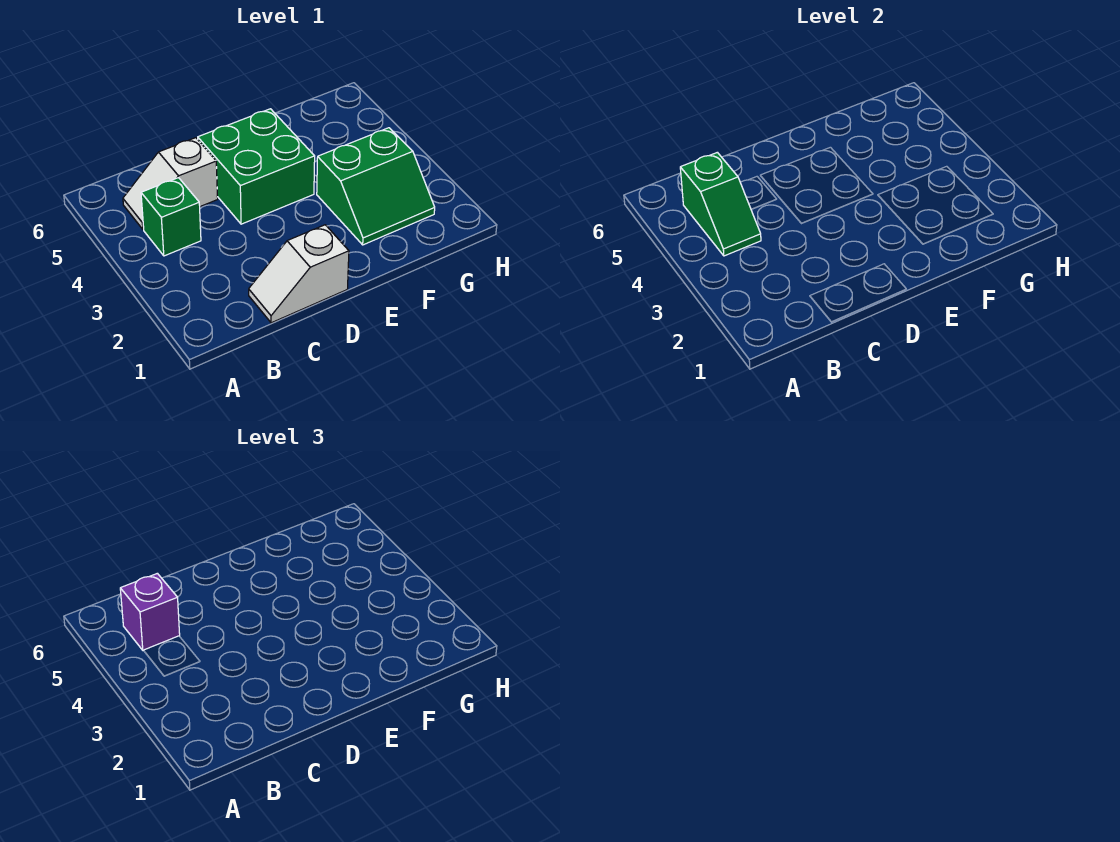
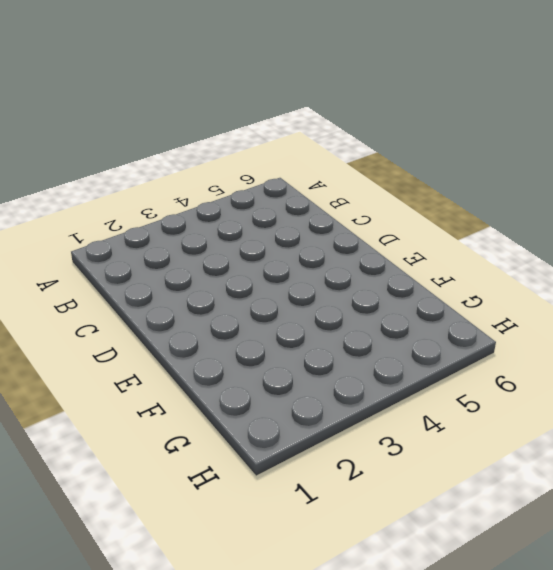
none -> green brick B4 level 1
none -> white slope B5:C5 level 1 top C

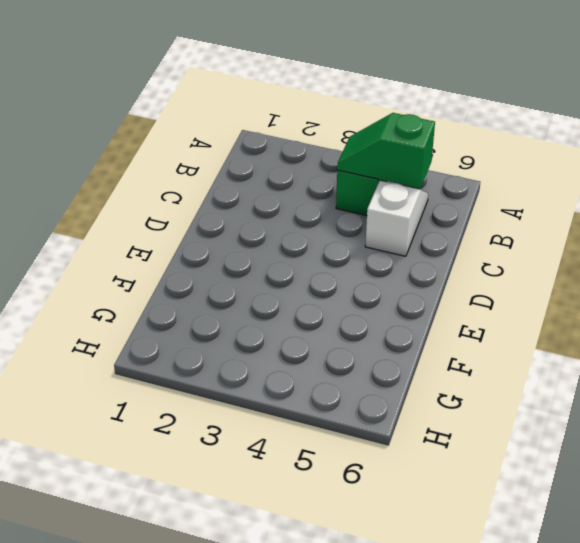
none -> white slope C1:D1 level 1 top D
none -> green brick D4:E5 level 1

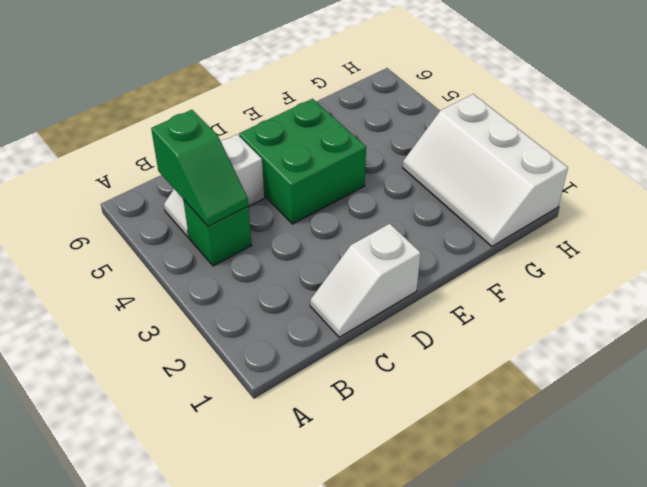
white slope G1:H3 level 1 top H -> green slope F2:G3 level 1 top 3
none -> purple brick B5 level 3

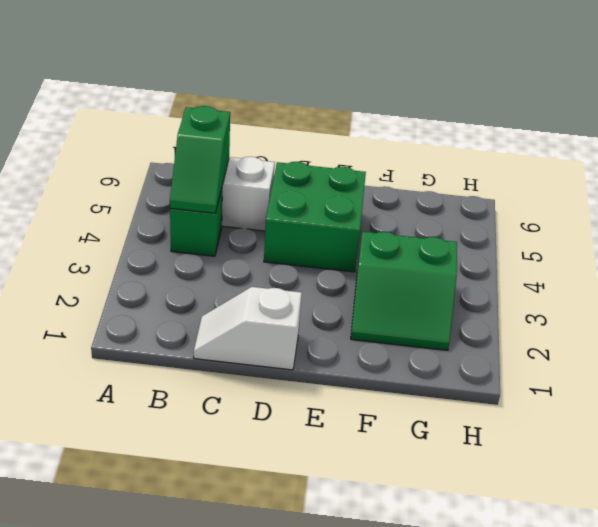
none -> purple brick B5 level 3

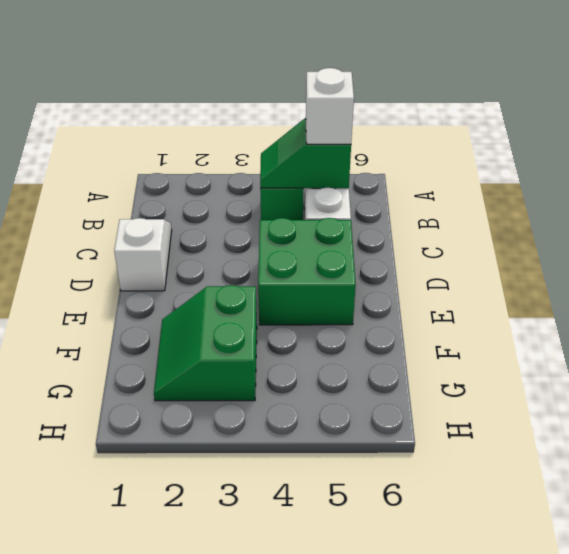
white brick B5 level 3 -> purple brick B5 level 3

